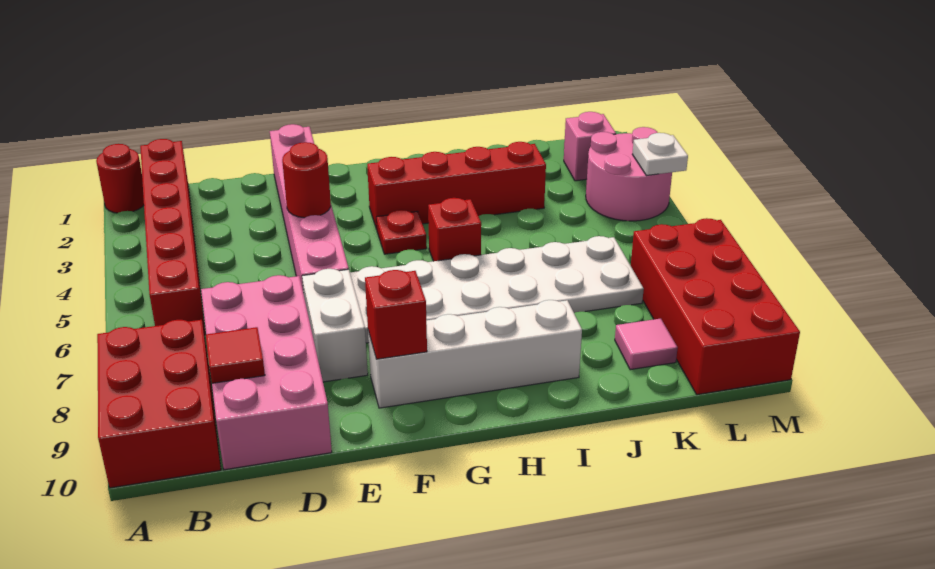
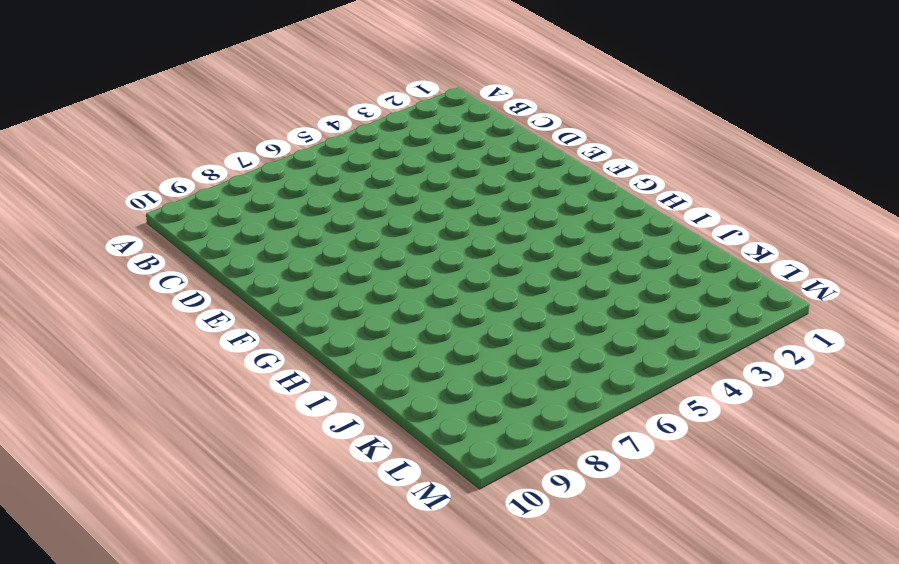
none -> red round brick A1 level 1
none -> red brick A8:B10 level 1
none -> red brick B1:B6 level 1

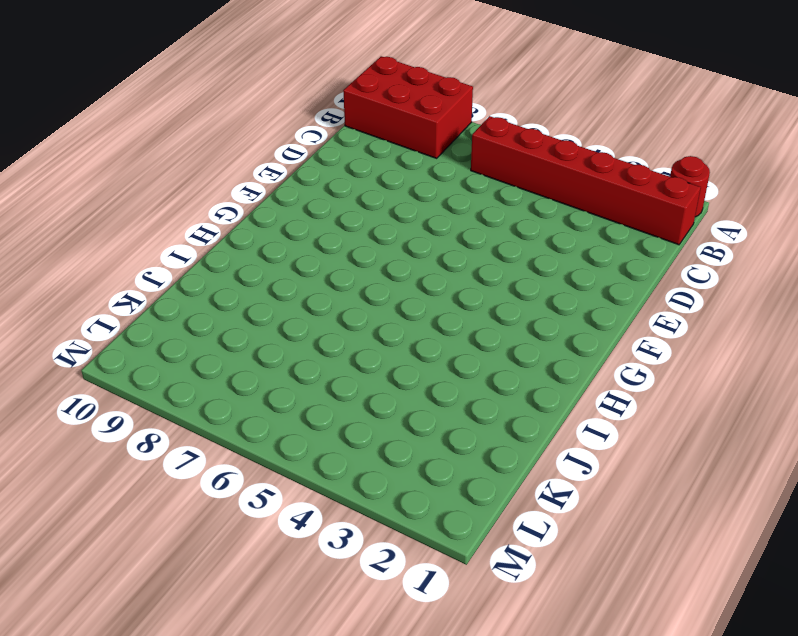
none -> pink brick C7:D10 level 1
none -> pink brick E1:E6 level 1
none -> white brick E7:E8 level 1

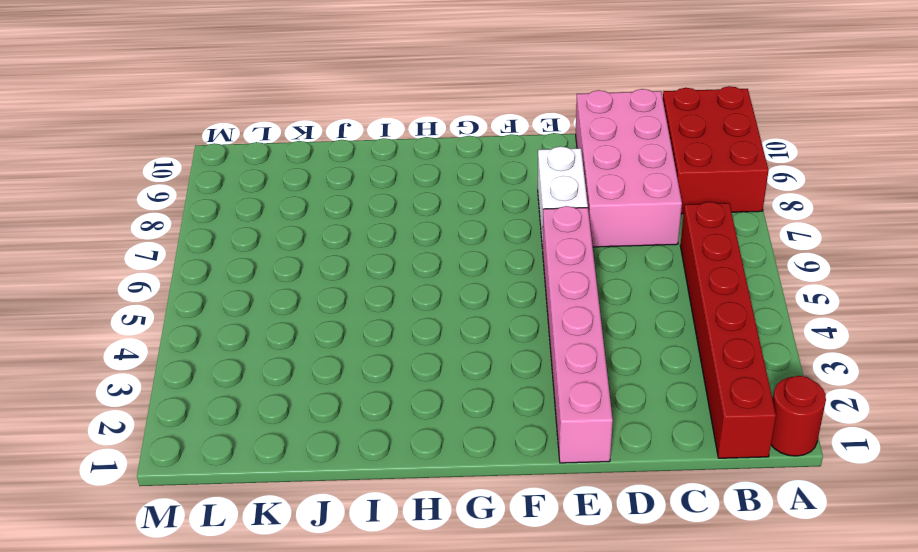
none -> white plate F6:K7 level 1
none -> white brick F9:I9 level 1
none -> red brick G3:J3 level 1

